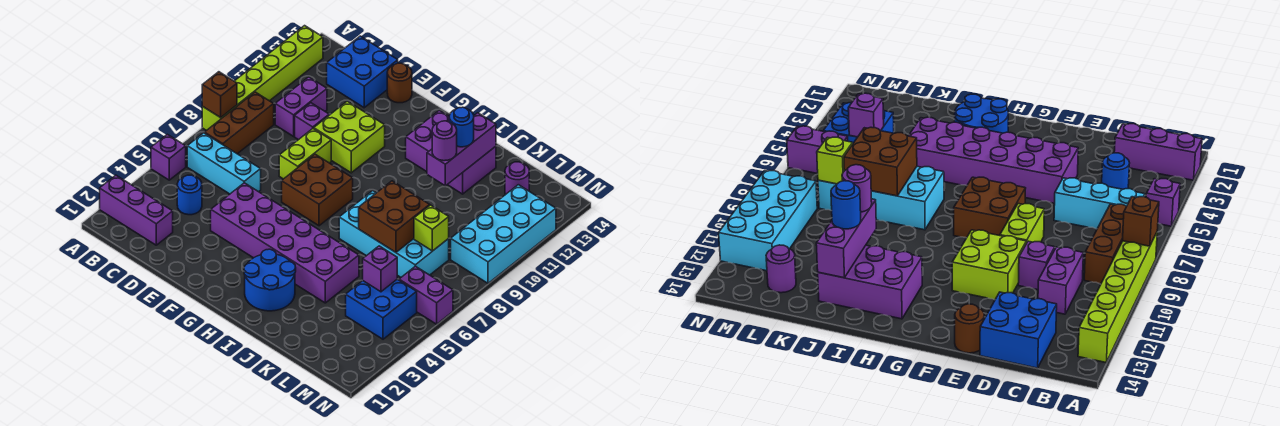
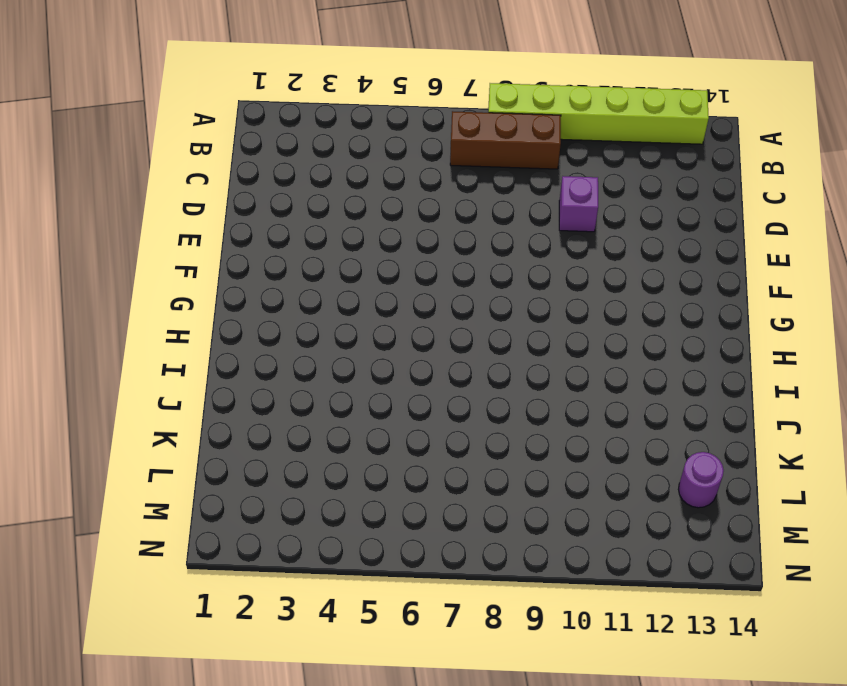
none -> purple brick A2:C2 level 1
none -> purple brick A5 level 1
none -> cyan brick B6:D6 level 1

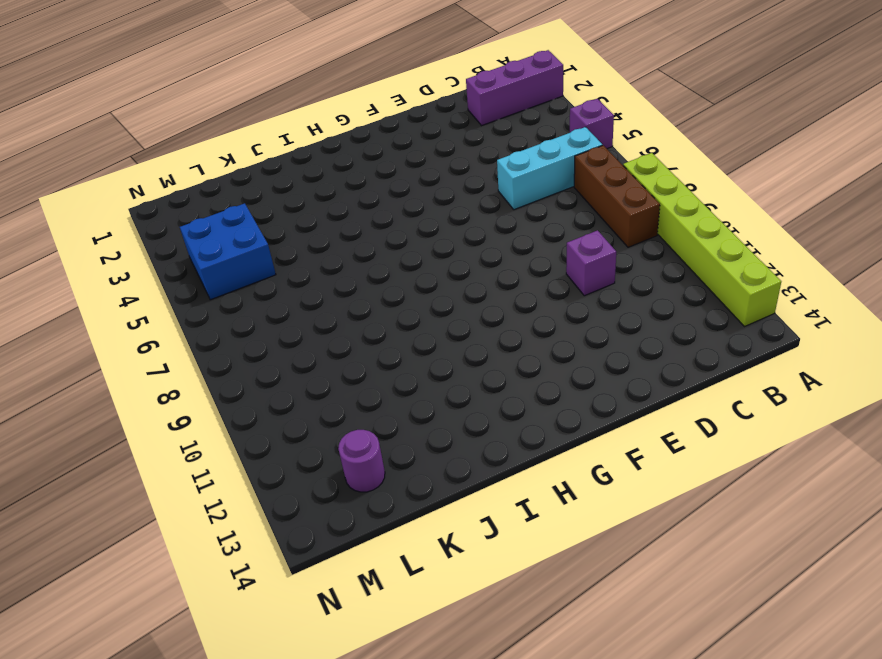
none -> blue round brick C4 level 1
none -> purple brick C10:C11 level 1
none -> blue brick C13:D14 level 1

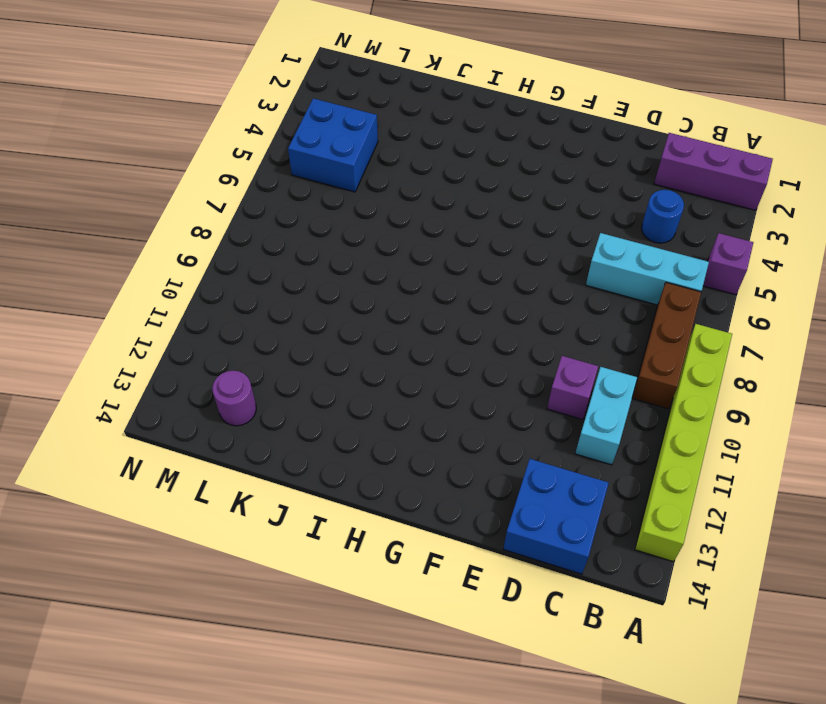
cyan brick C10:C11 level 1 -> purple brick C10:C11 level 1
none -> purple brick E4:J5 level 1
none -> lime brick E8:E9 level 1
none -> lime brick E10:F11 level 1

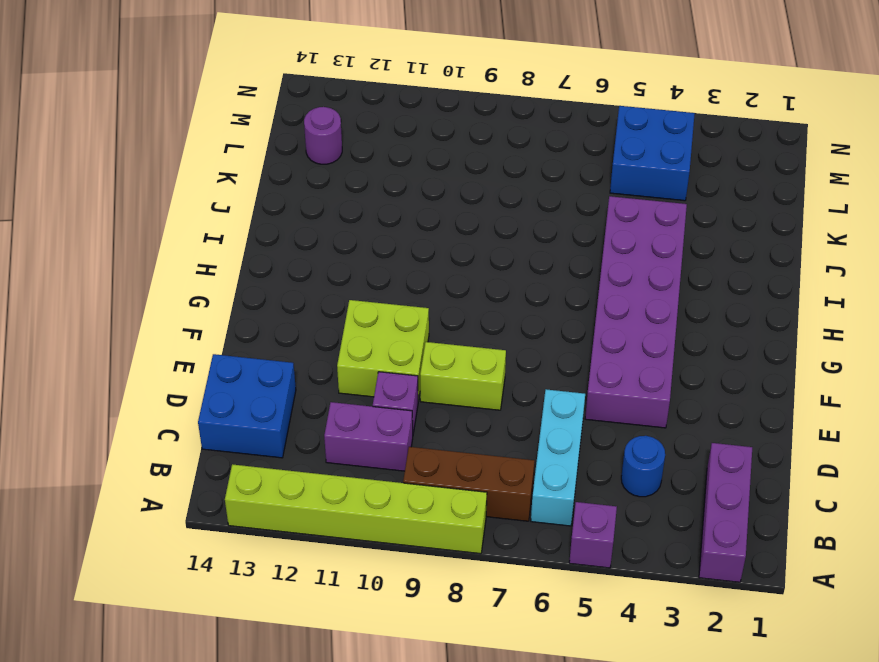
none -> brown round brick E14 level 1
none -> brown brick F7:G8 level 1
none -> blue round brick H2:I3 level 1

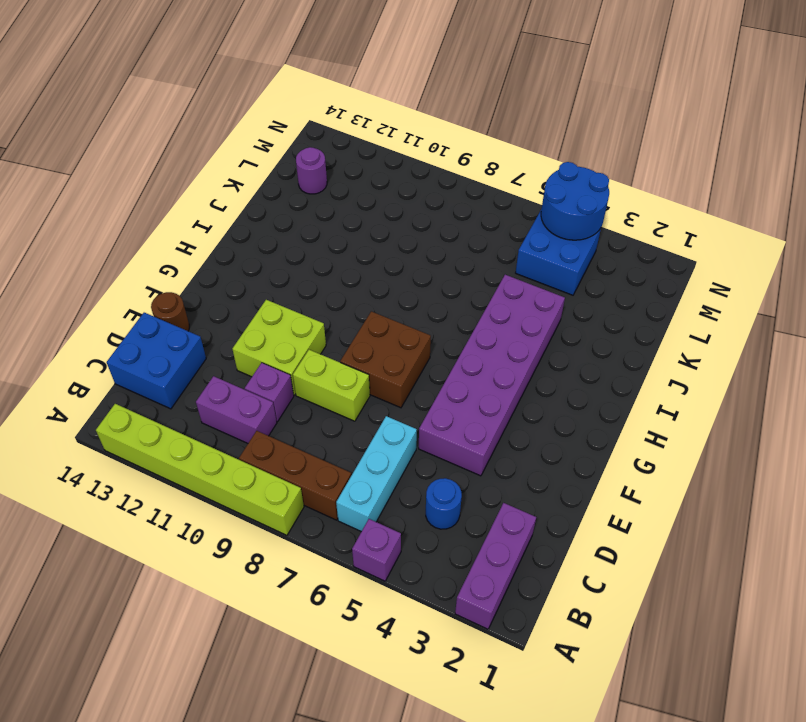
blue round brick M4:N5 level 2 -> blue round brick H2:I3 level 1
none -> purple brick H12:J13 level 1
none -> cyan brick I7:L8 level 1
none -> purple brick M6:N6 level 1

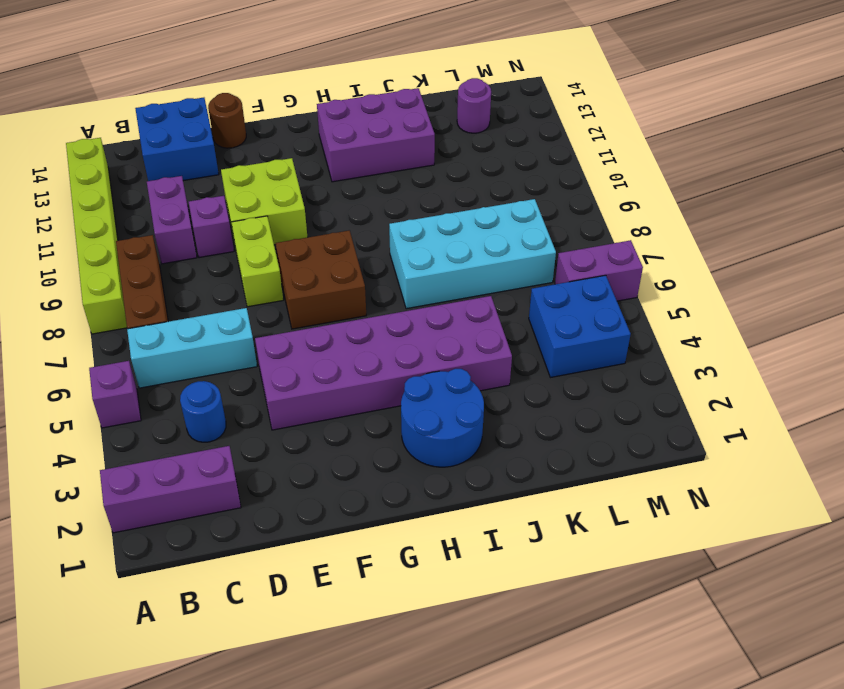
none -> cyan brick M9:N12 level 1
none -> brown brick A8 level 2
none -> brown brick J7:K8 level 2

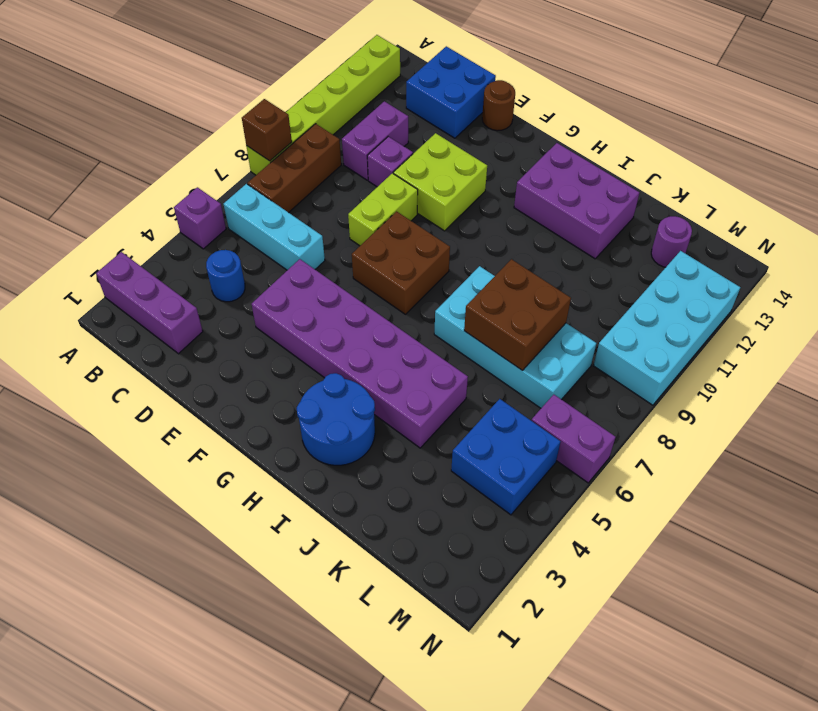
none -> purple brick J11:J13 level 2
none -> purple brick L5 level 2
none -> lime brick L8 level 2

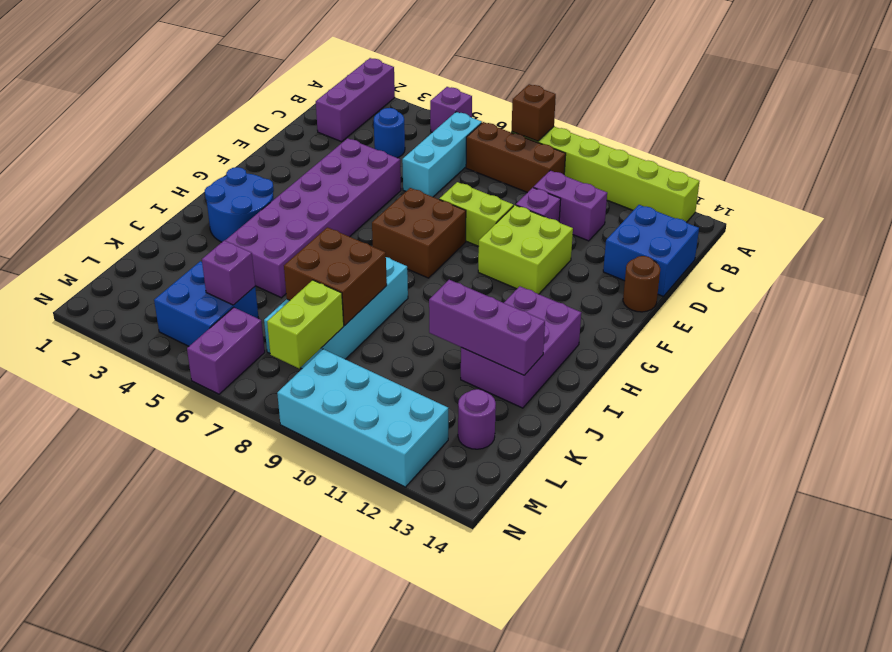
lime brick L8:M8 level 2 -> lime brick L8 level 2
none -> purple round brick J11 level 3
none -> blue round brick J12 level 3

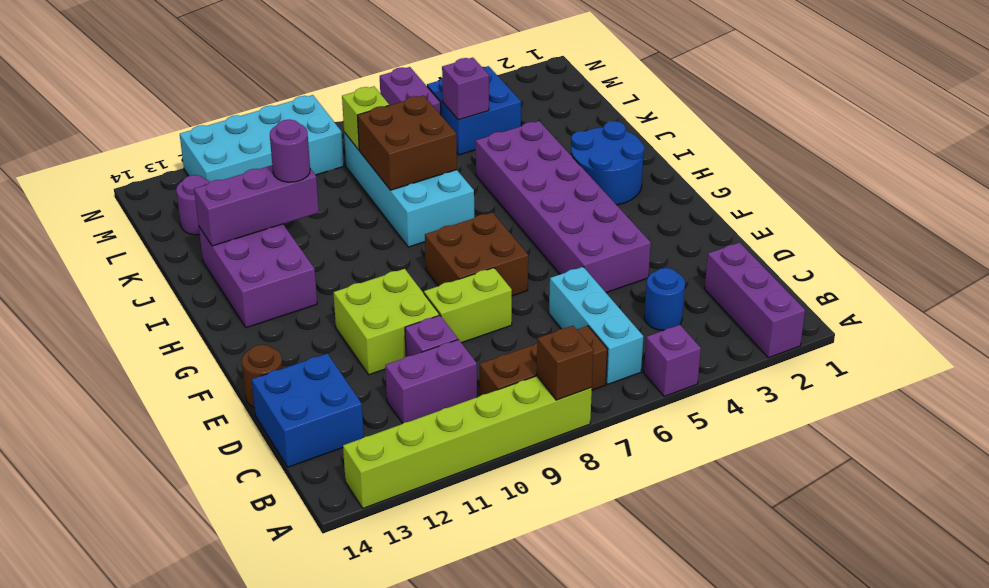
none -> blue round brick J12 level 3

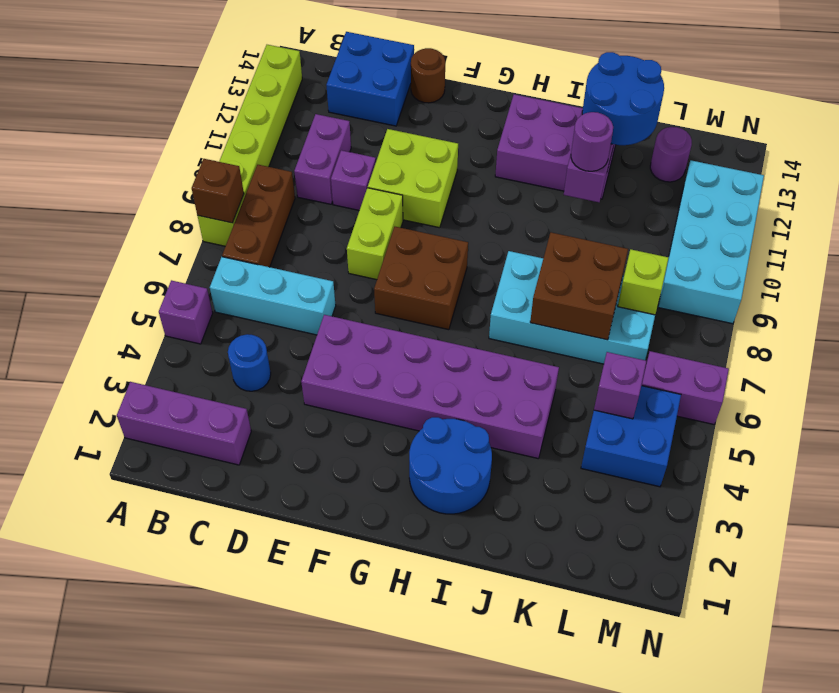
blue round brick J12:K13 level 3 -> blue round brick J12 level 3

